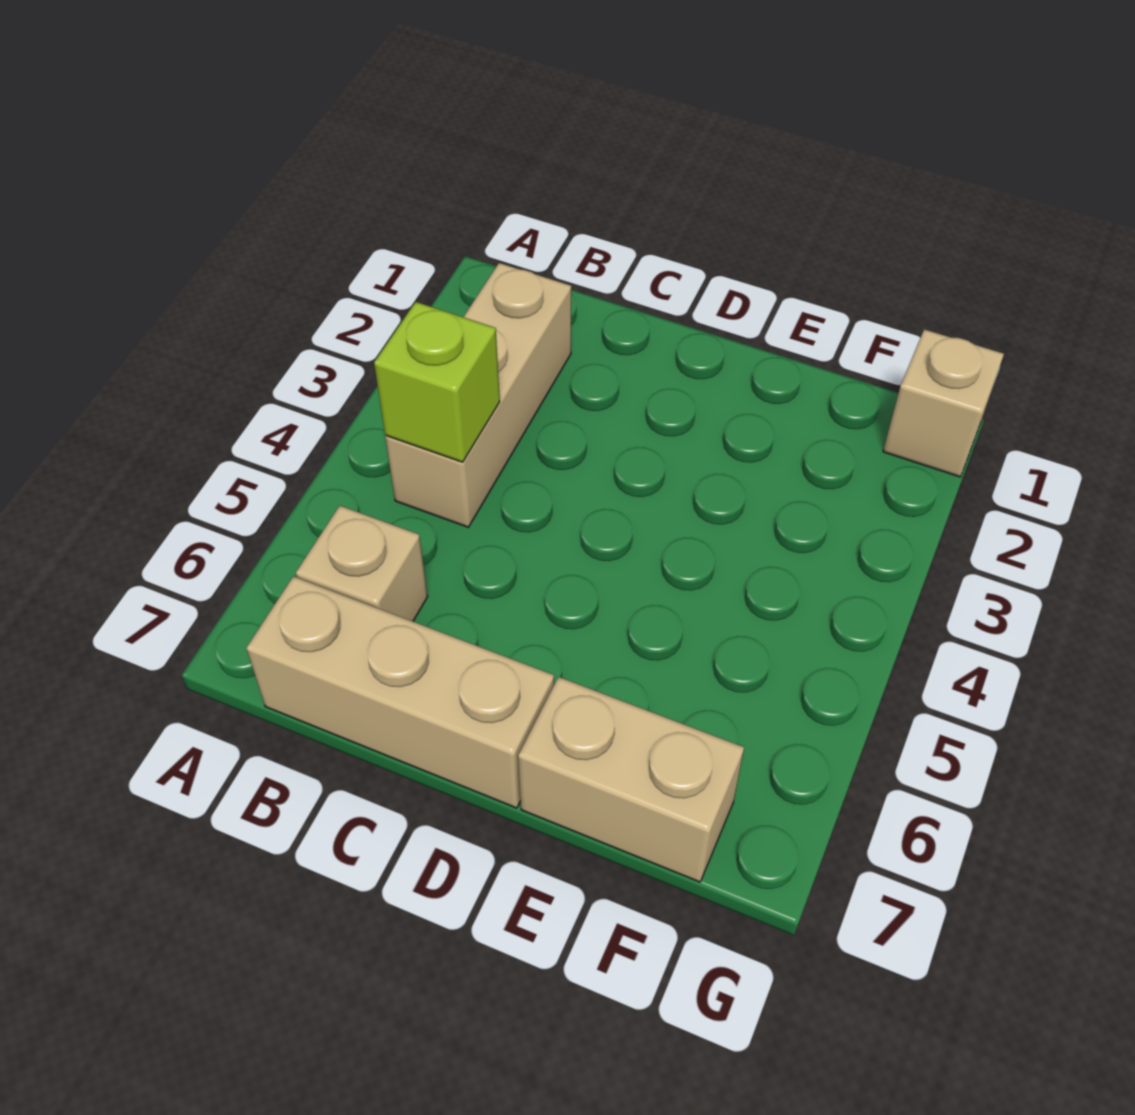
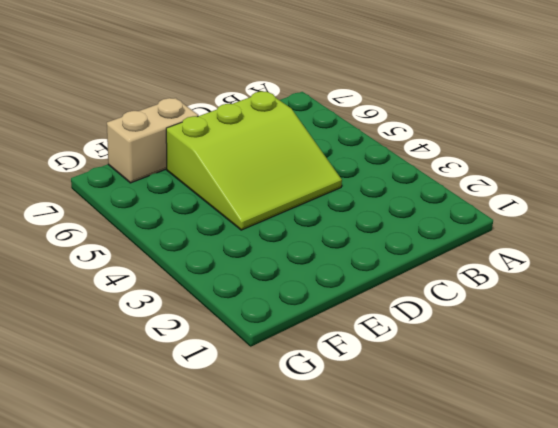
lime slope C4:E6 level 1 top 6 -> none
none -> tan brick B2:B4 level 1
none -> tan brick B6 level 1

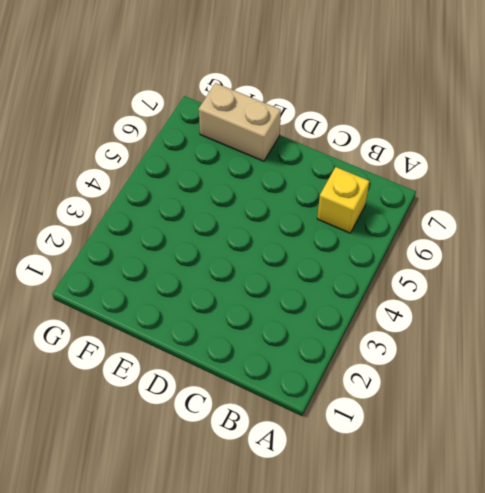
yellow brick B6 level 1 -> tan brick B6 level 1
none -> tan brick B2:B4 level 1
none -> tan brick B7:D7 level 1

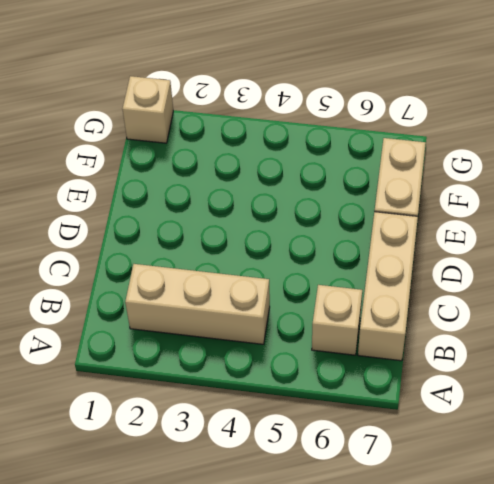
none -> lime brick B4 level 2

